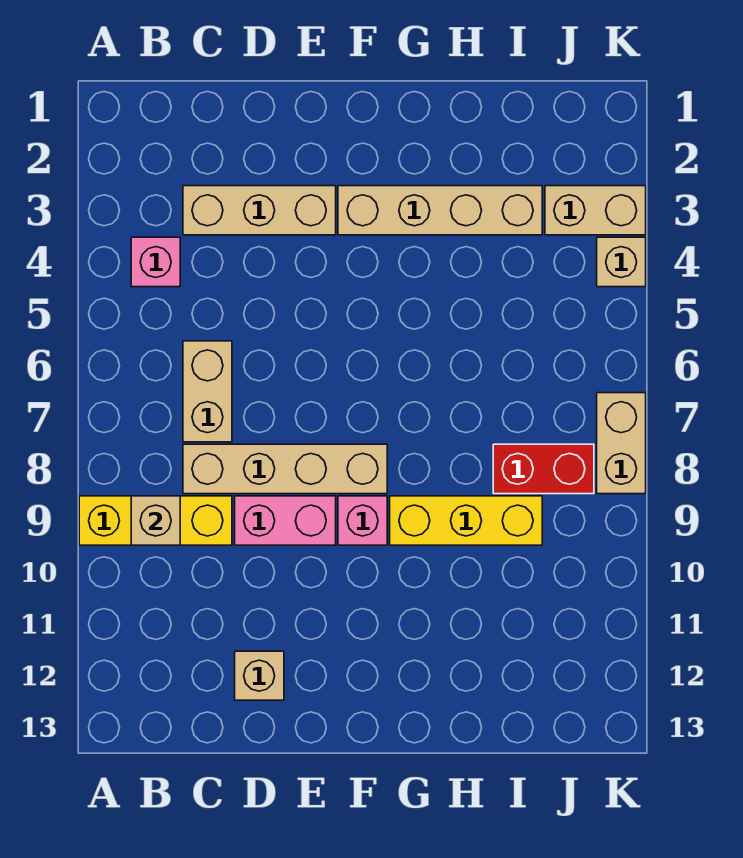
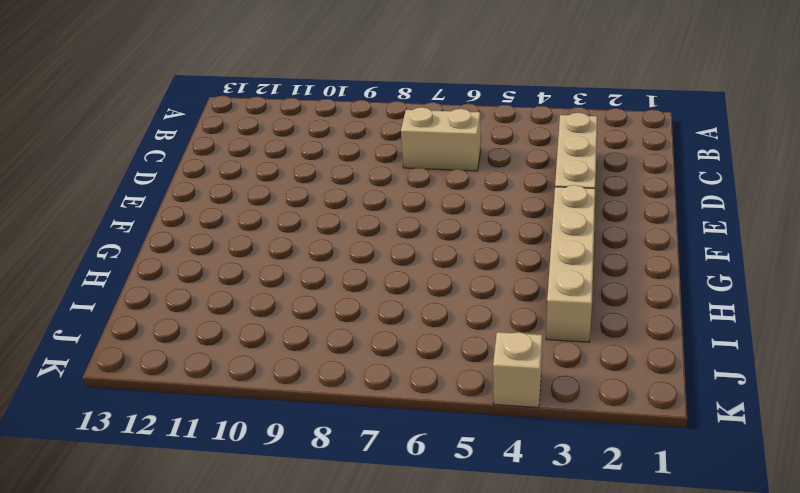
none -> yellow brick A9:C9 level 1
none -> pink brick B4 level 1
none -> tan brick C8:F8 level 1

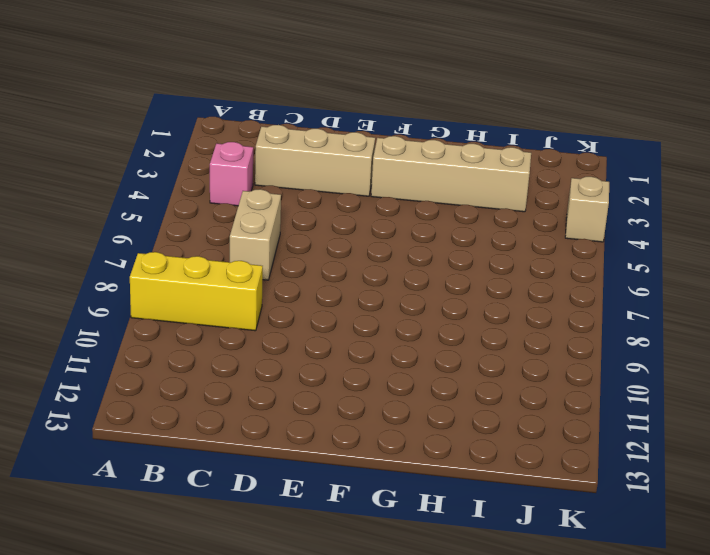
none -> tan brick C8:F8 level 1
none -> pink brick D9:E9 level 1
none -> tan brick D12 level 1

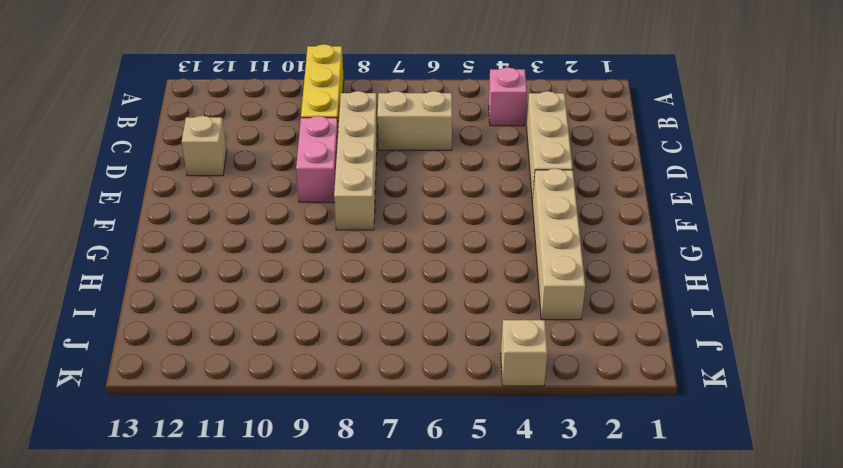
none -> pink brick F9 level 1
none -> yellow brick G9:I9 level 1
none -> red brick I8:J8 level 1

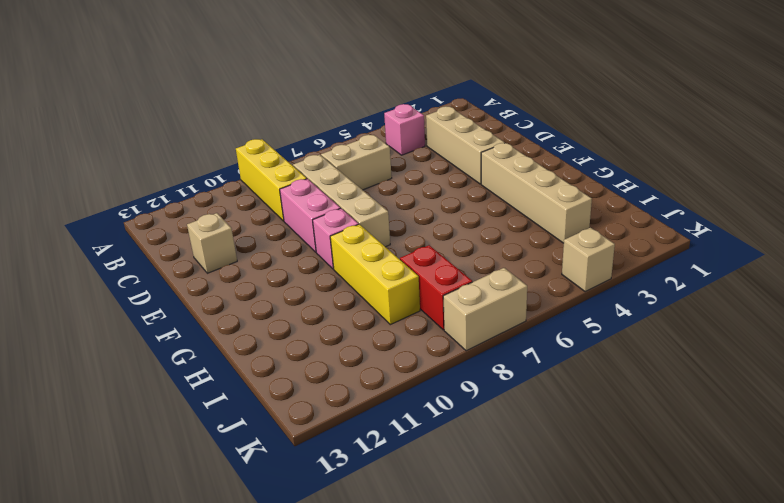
none -> tan brick J3:K3 level 1
none -> tan brick B9 level 2

